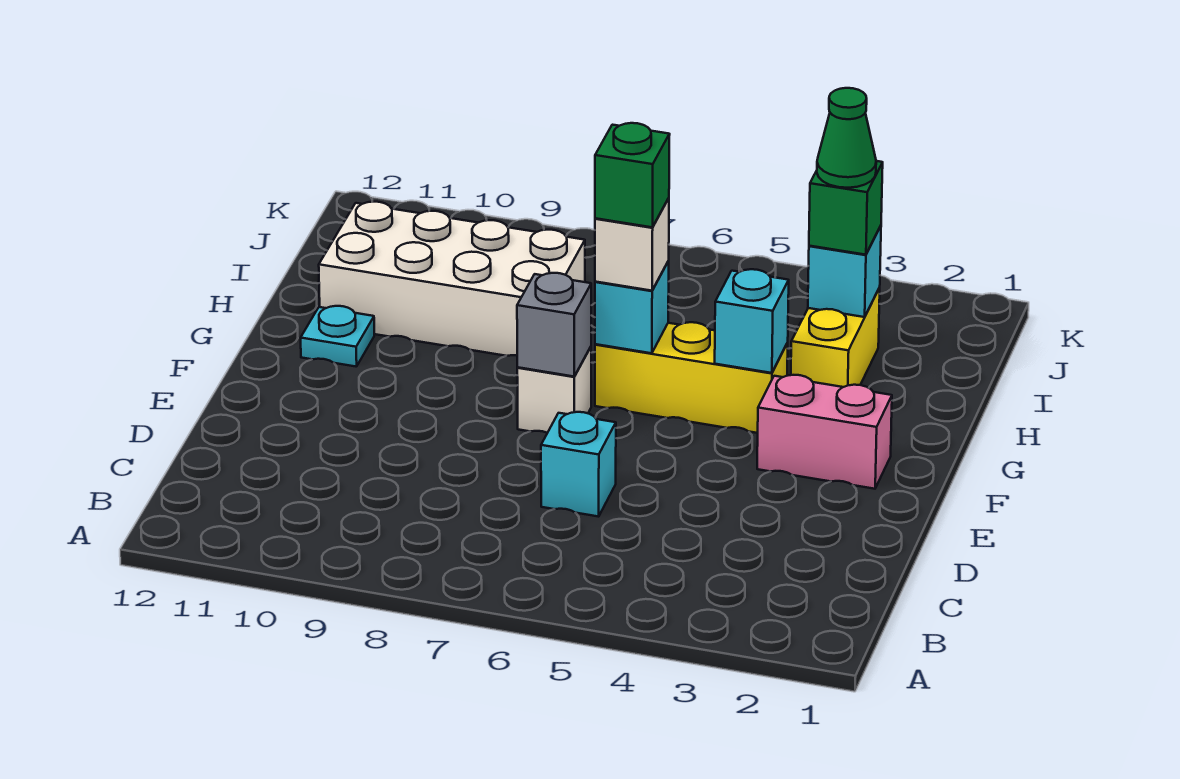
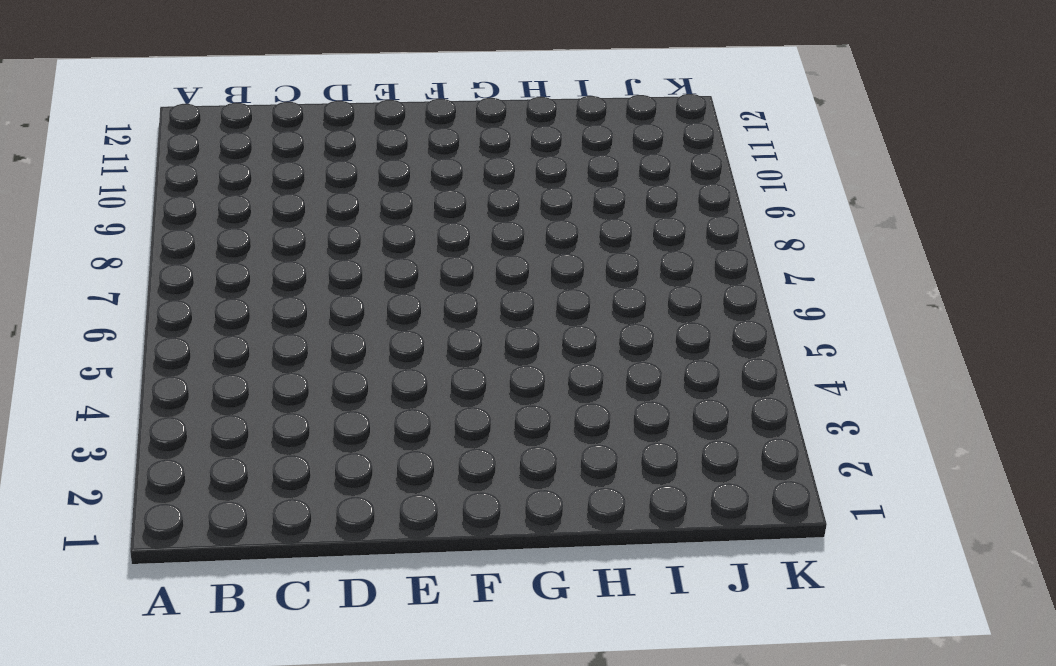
none -> cyan brick D6 level 1
none -> pink brick F2:F3 level 1
none -> white brick F7 level 1

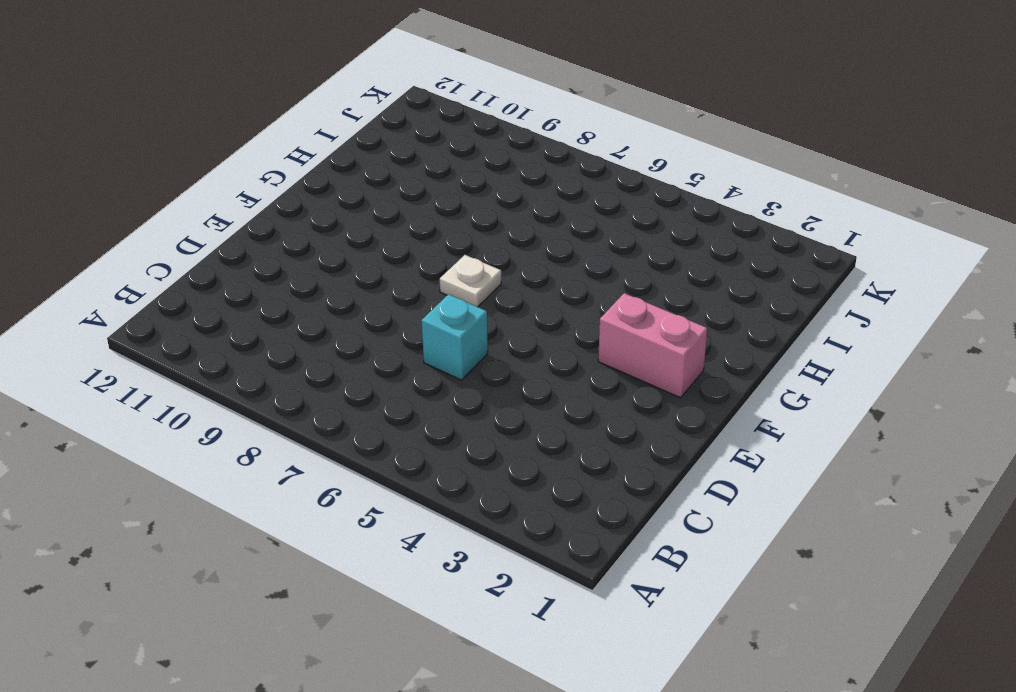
white plate F7 level 1 -> white brick F7 level 1
none -> yellow brick G4:G6 level 1
none -> cyan plate G11 level 1
none -> yellow brick H3:I3 level 1

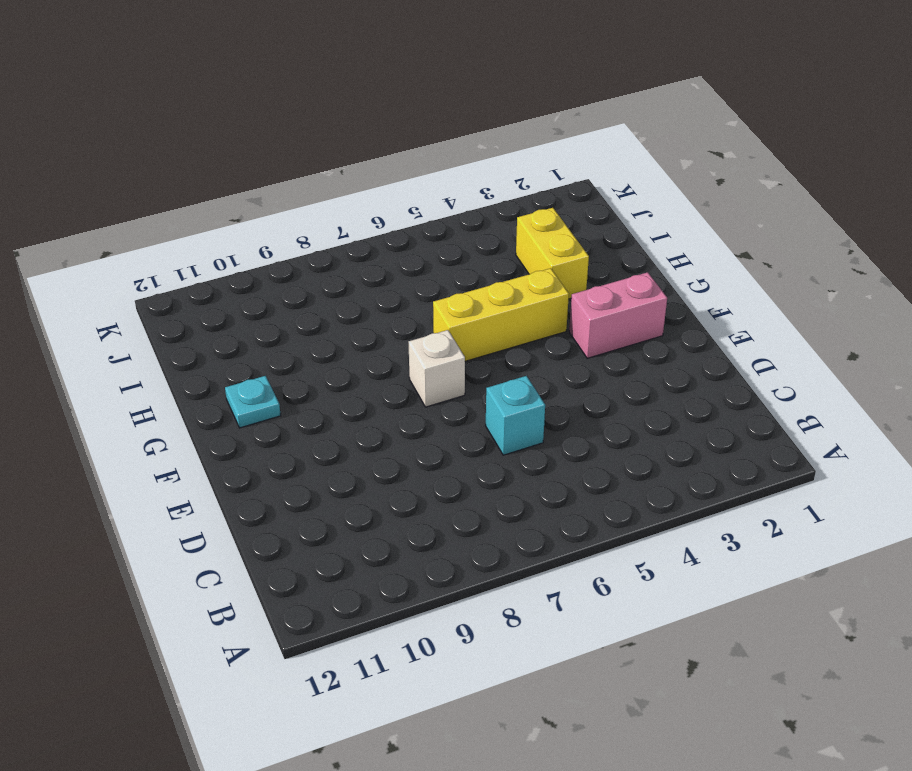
none -> white brick H8:I11 level 1
none -> grey brick F7 level 2
none -> cyan brick G4 level 2

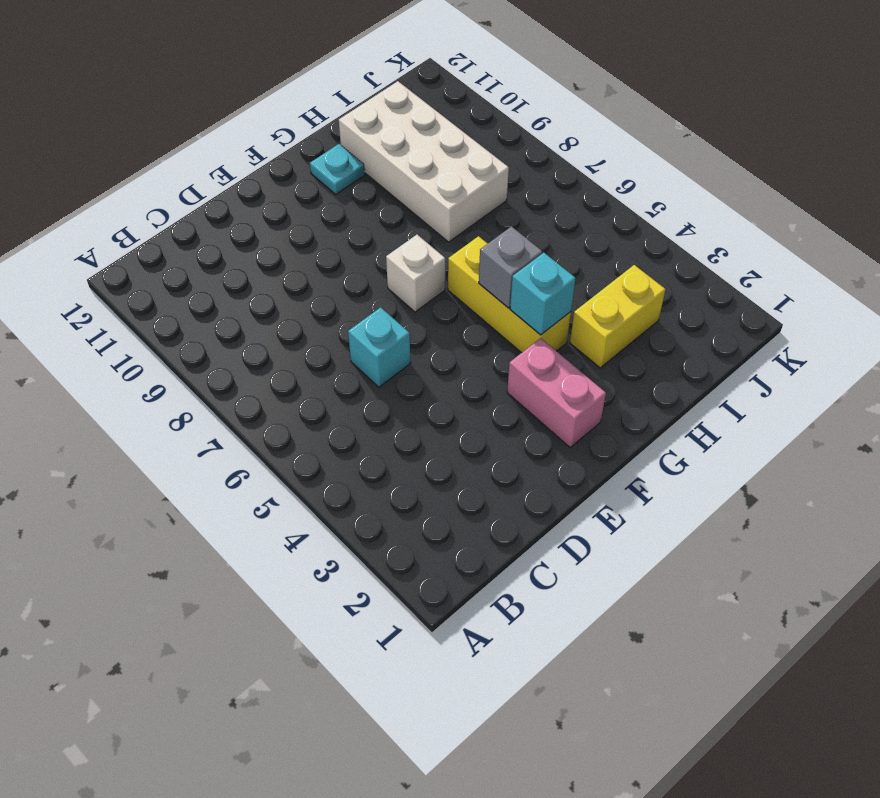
grey brick G5 level 2 -> grey brick F7 level 2
none -> cyan brick G6 level 2
none -> cyan brick I3 level 2
none -> white brick G6 level 3

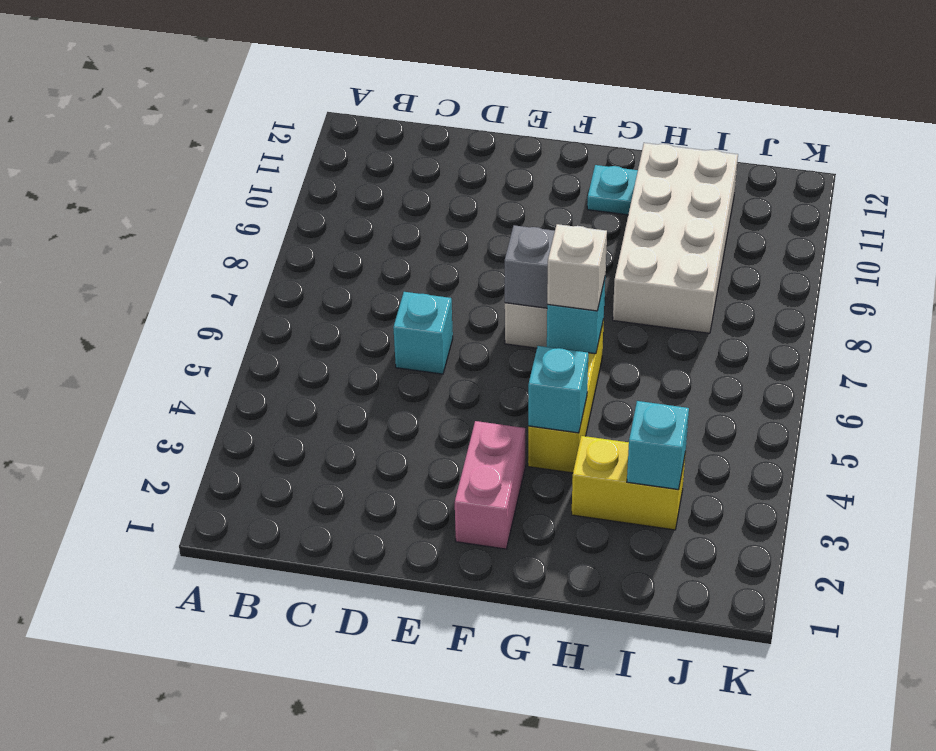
none -> green brick I3 level 3
none -> green brick G6 level 4
none -> green cone I3 level 4

